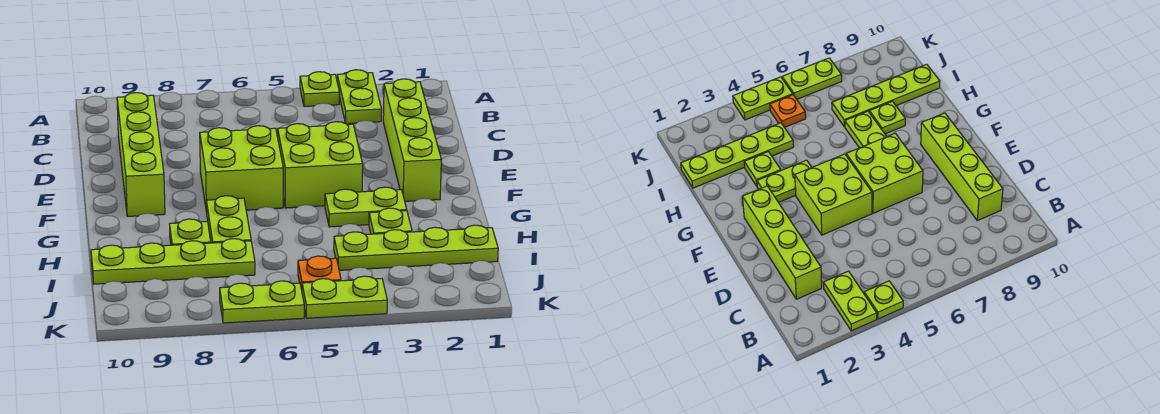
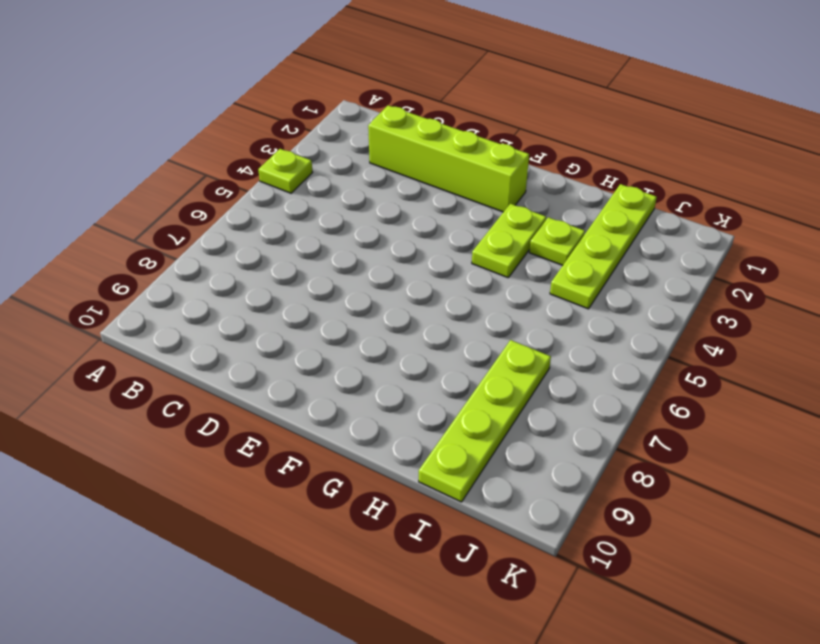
none -> lime plate A3:B3 level 1
none -> lime brick C9:F9 level 1
none -> lime brick E4:F5 level 1

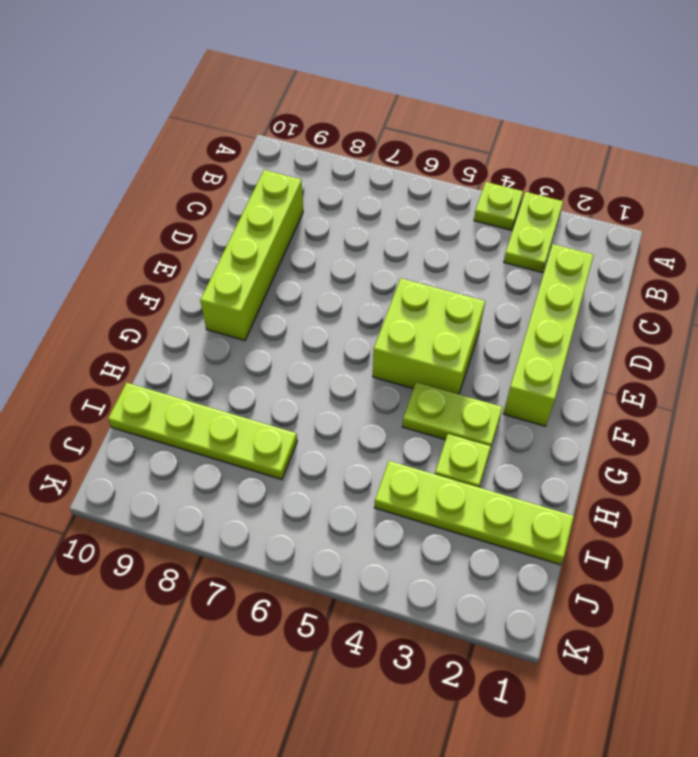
none -> lime brick E6:F7 level 1
none -> lime plate G7:H7 level 1
none -> lime plate H8 level 1

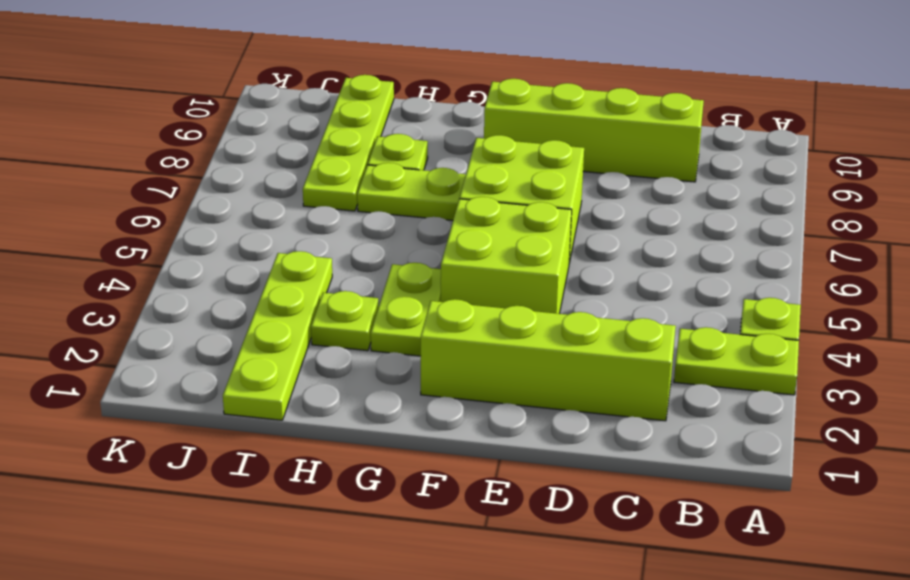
none -> orange plate J5 level 1
none -> lime plate K4:K5 level 1
none -> lime plate K6:K7 level 1

